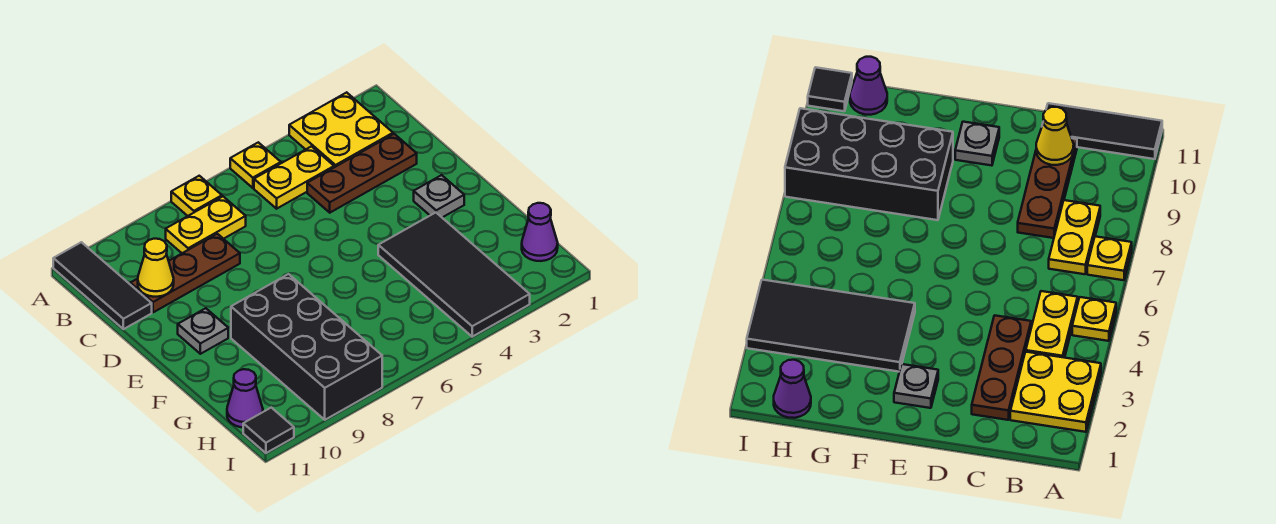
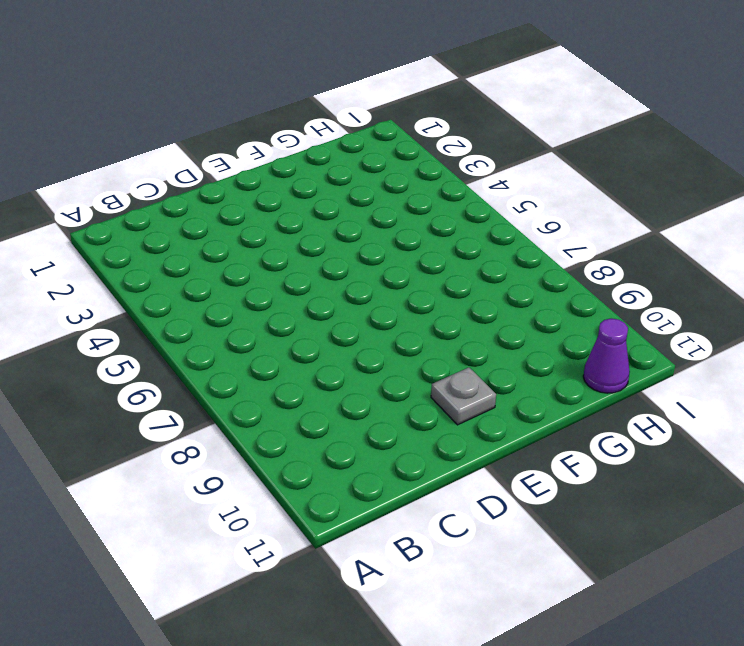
none -> yellow plate A2:B3 level 1
none -> yellow plate A5 level 1
none -> yellow plate A7 level 1

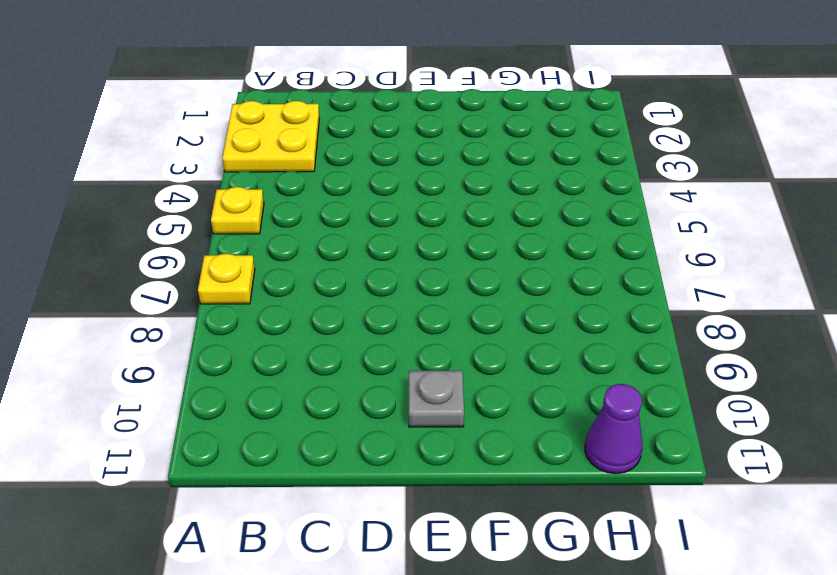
none -> black tile A11:C11 level 1
none -> yellow plate B4:B5 level 1
none -> yellow plate B7:B8 level 1

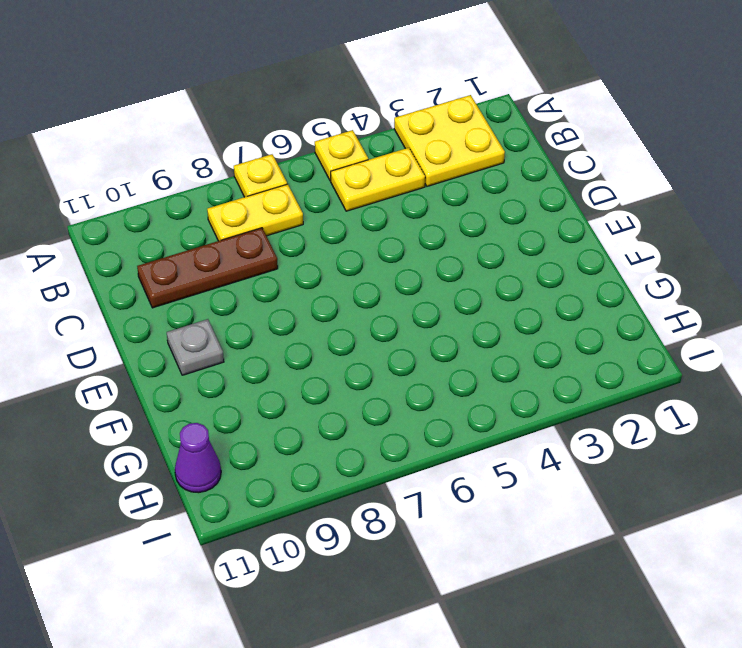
none -> black tile A11:C11 level 1
none -> brown plate C2:C4 level 1
none -> grey plate E2 level 1

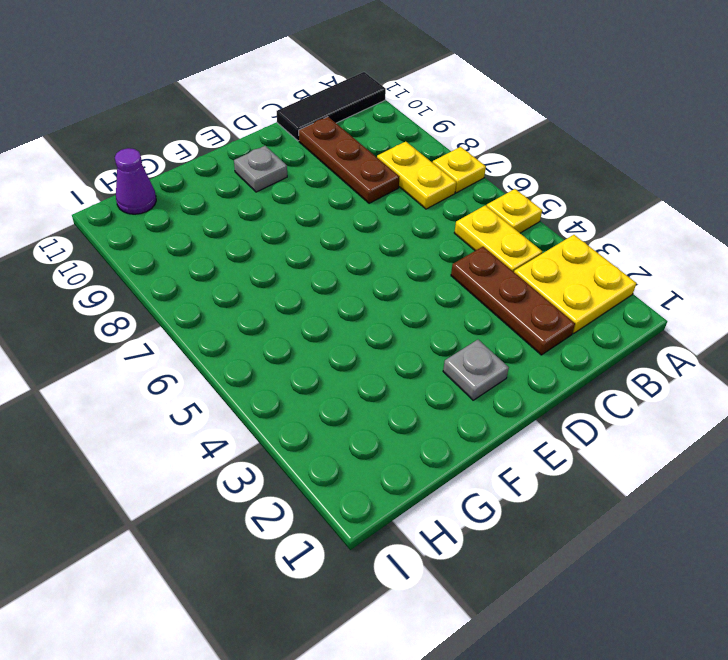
none -> black tile F3:I4 level 1
none -> black brick F8:I9 level 1
none -> purple cone H1 level 1

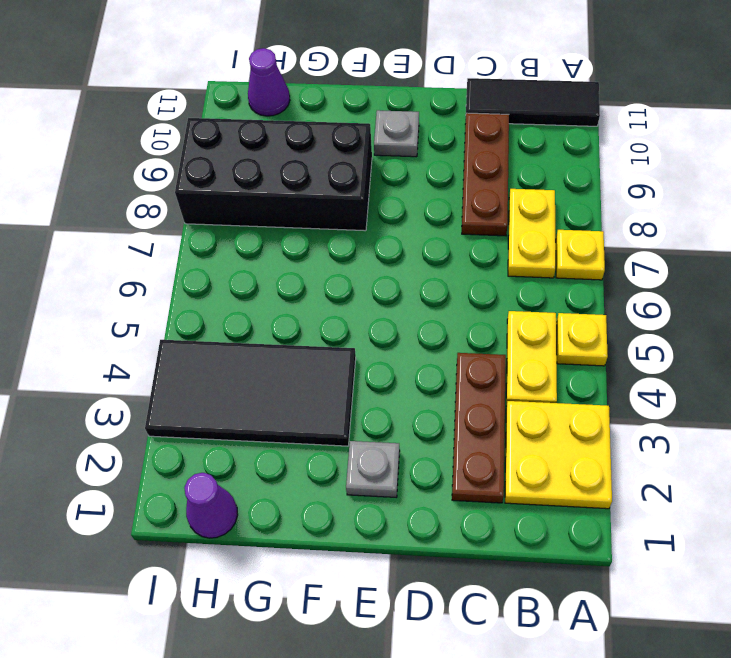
none -> black tile I11 level 1
none -> yellow cone C10 level 2

